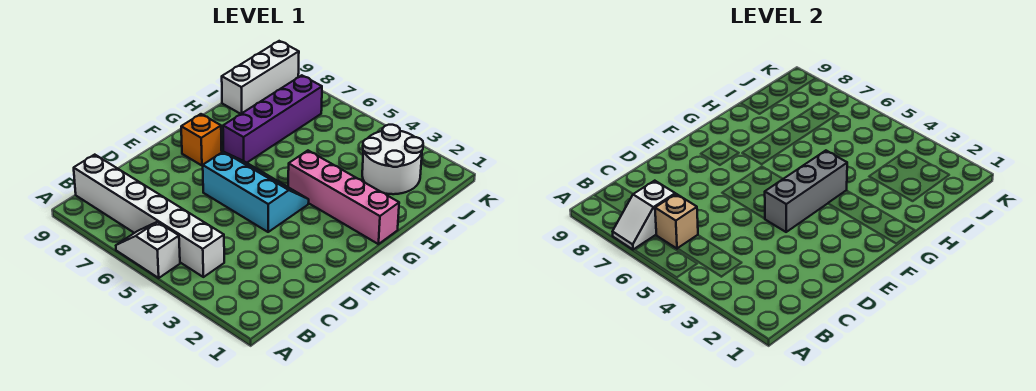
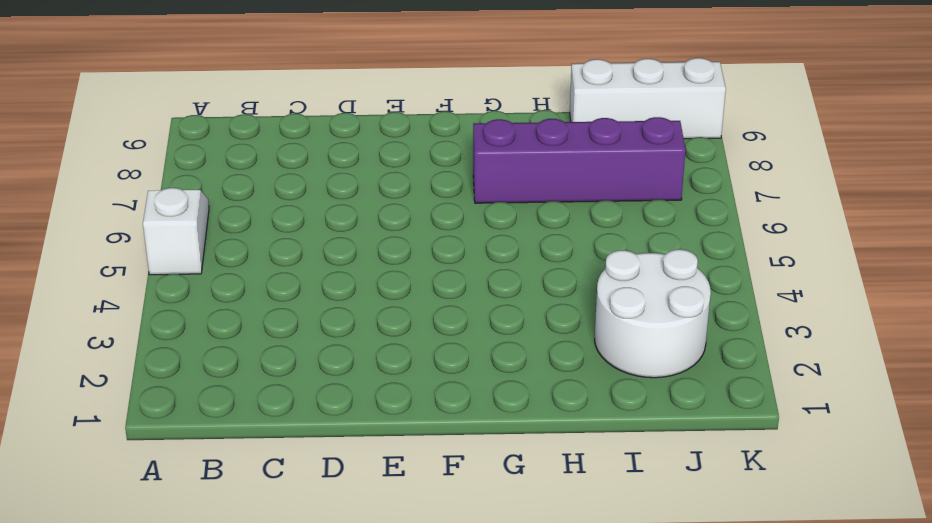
none -> white brick B4:B9 level 1
none -> cyan slope E4:F6 level 1 top E

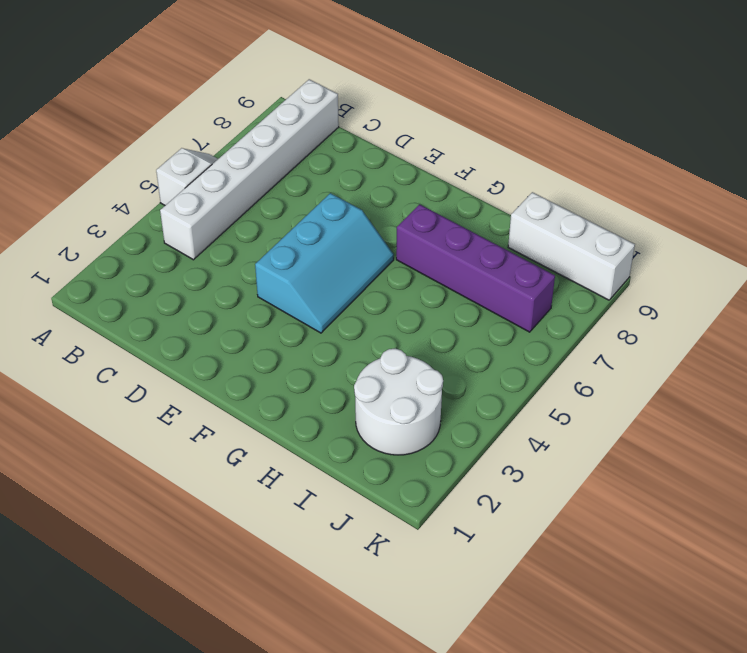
none -> orange brick F8 level 1
none -> pink brick G1:G4 level 1

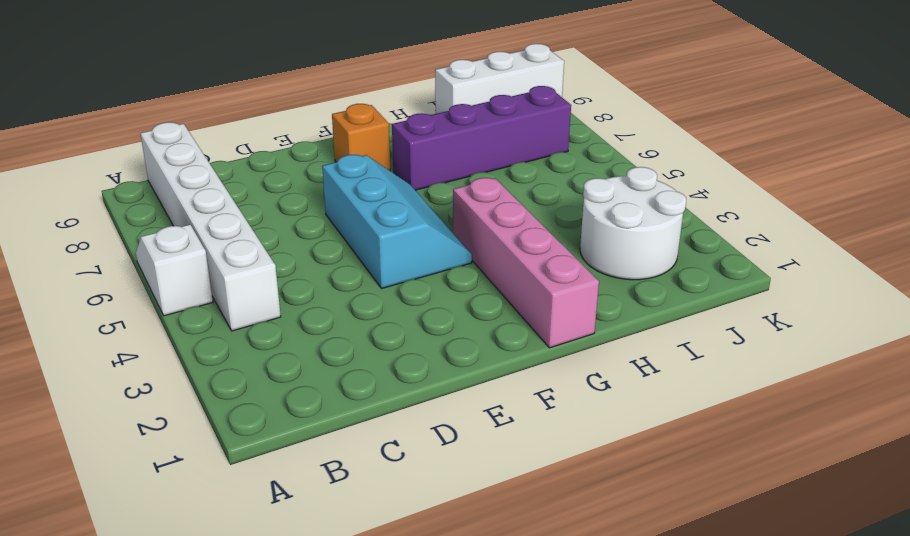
none -> white slope A7:B7 level 2 top B
none -> tan brick B6 level 2

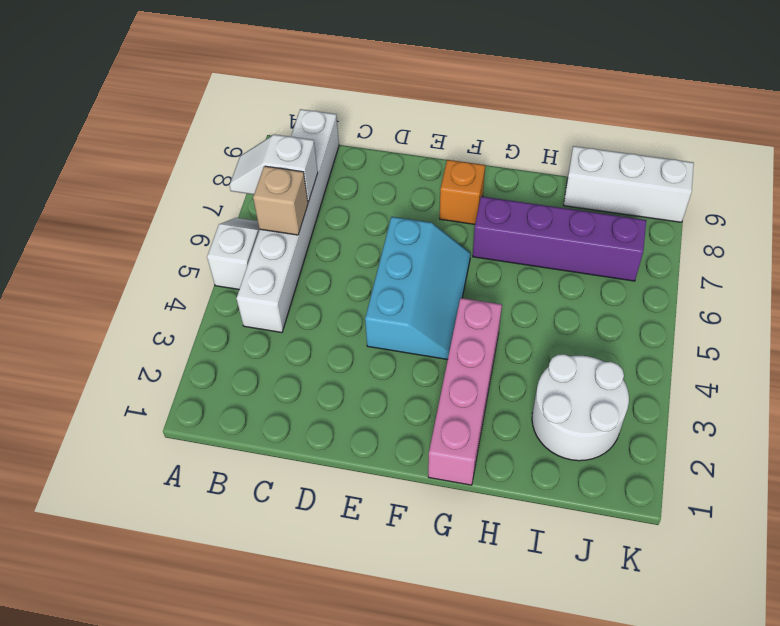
none -> grey brick E4:G4 level 2

